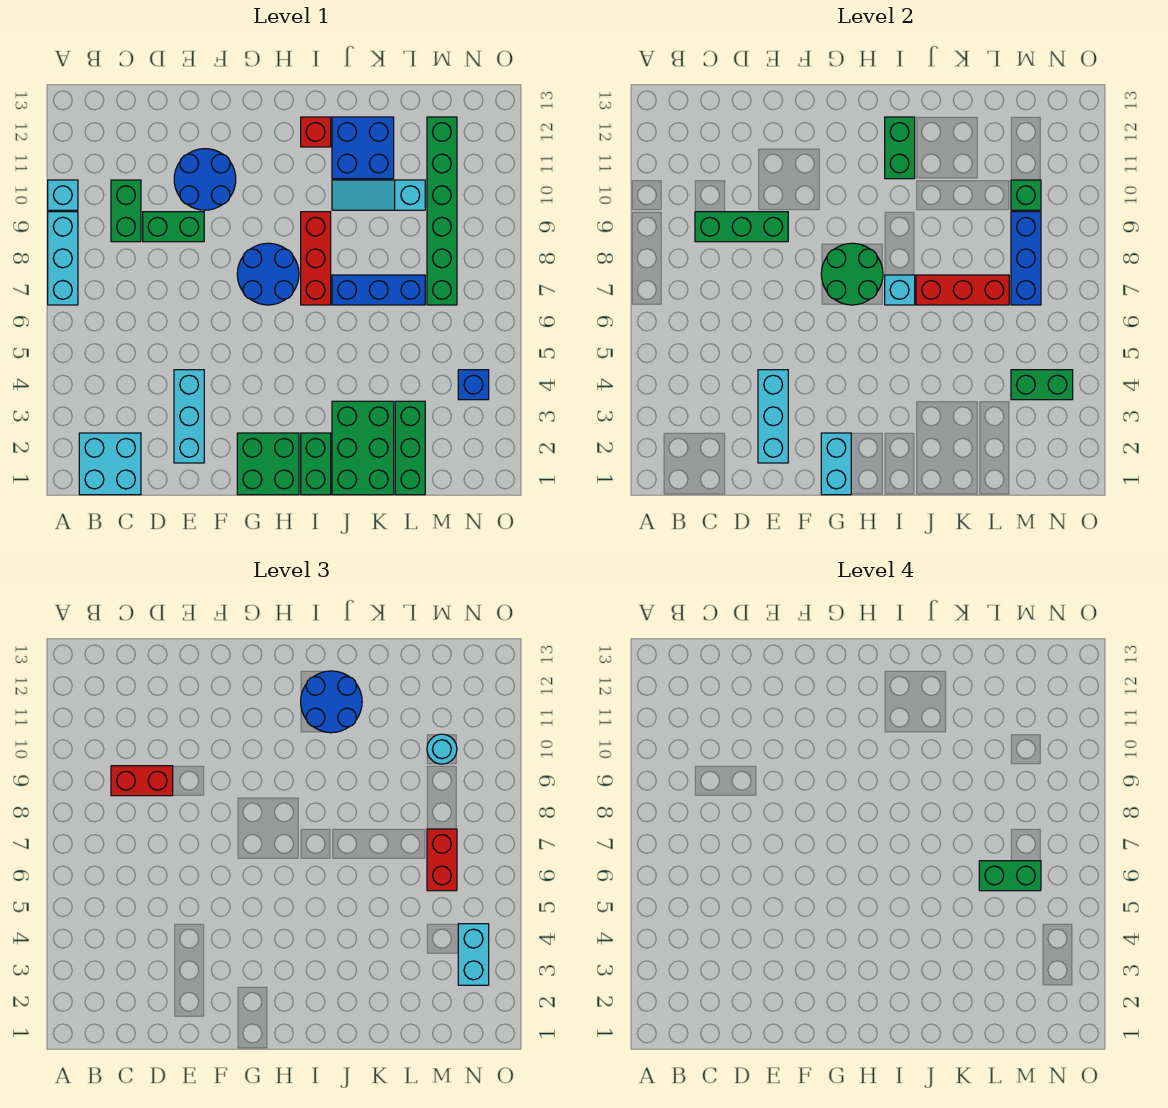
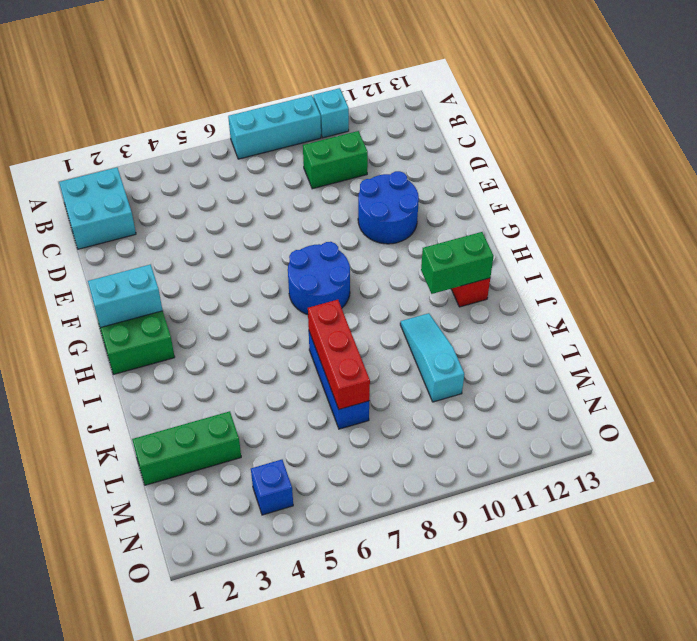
none -> green brick D9:E9 level 1
none -> cyan brick E2:E4 level 1
none -> green brick I1:I2 level 1
none -> red brick I7:I9 level 1

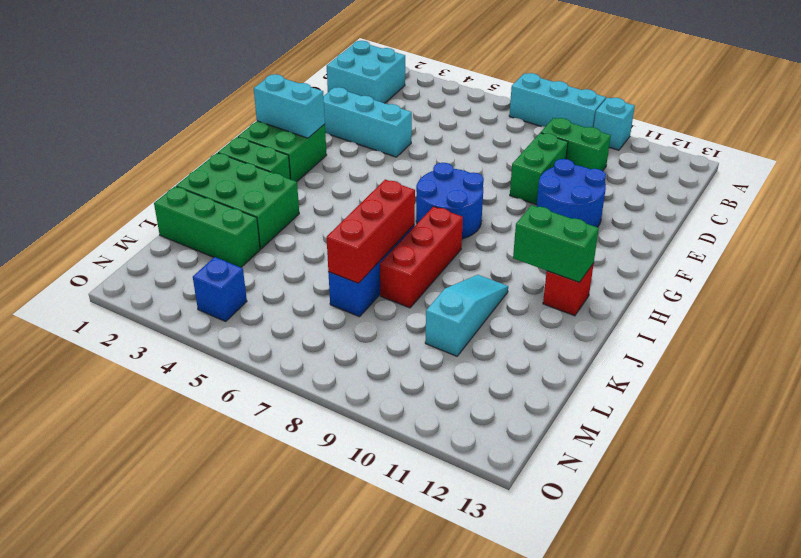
red brick I8:K8 level 1 -> red brick I7:I9 level 1
none -> blue brick J11:K12 level 1
none -> green brick M7:M12 level 1
none -> green brick C9:E9 level 2
none -> cyan brick E2:E4 level 2

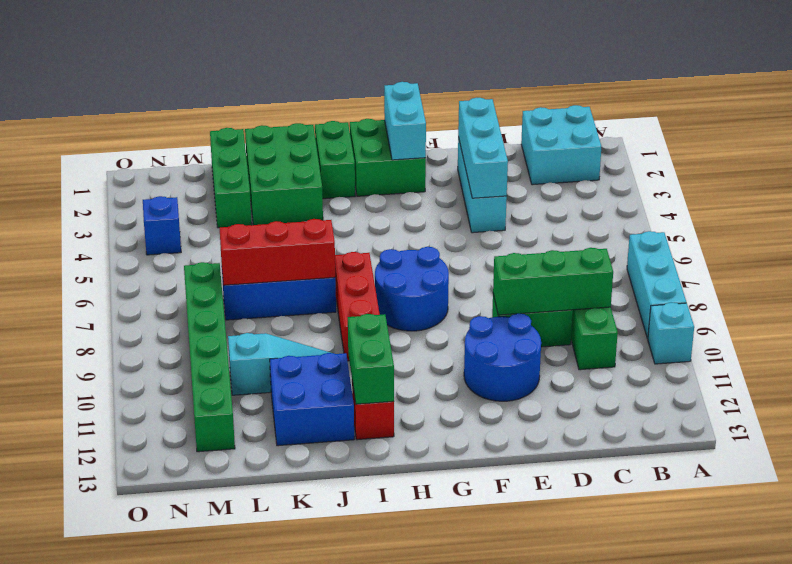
none -> green round brick G7:H8 level 2
none -> cyan brick I7 level 2
none -> green brick M4:N4 level 2
none -> blue brick M7:M9 level 2

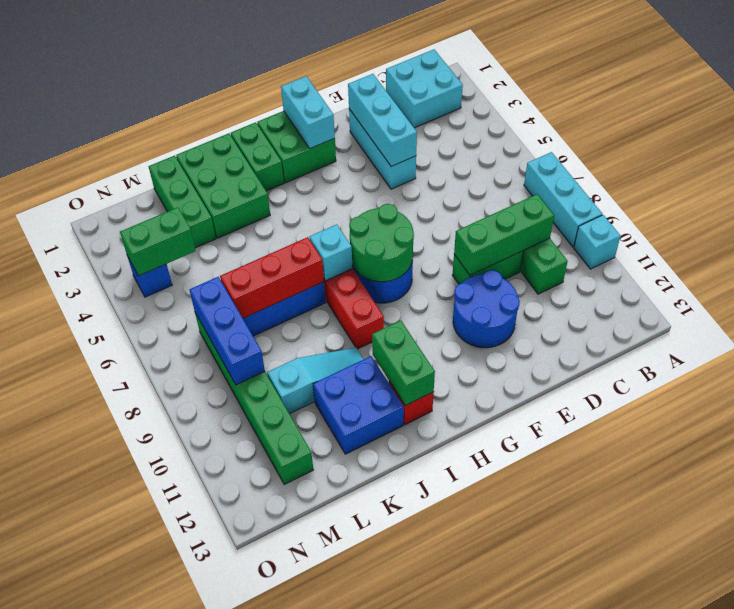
none -> green brick M10 level 2
none -> red brick C9:D9 level 3
none -> blue round brick I11:J12 level 3
none -> red brick M6:M7 level 3

